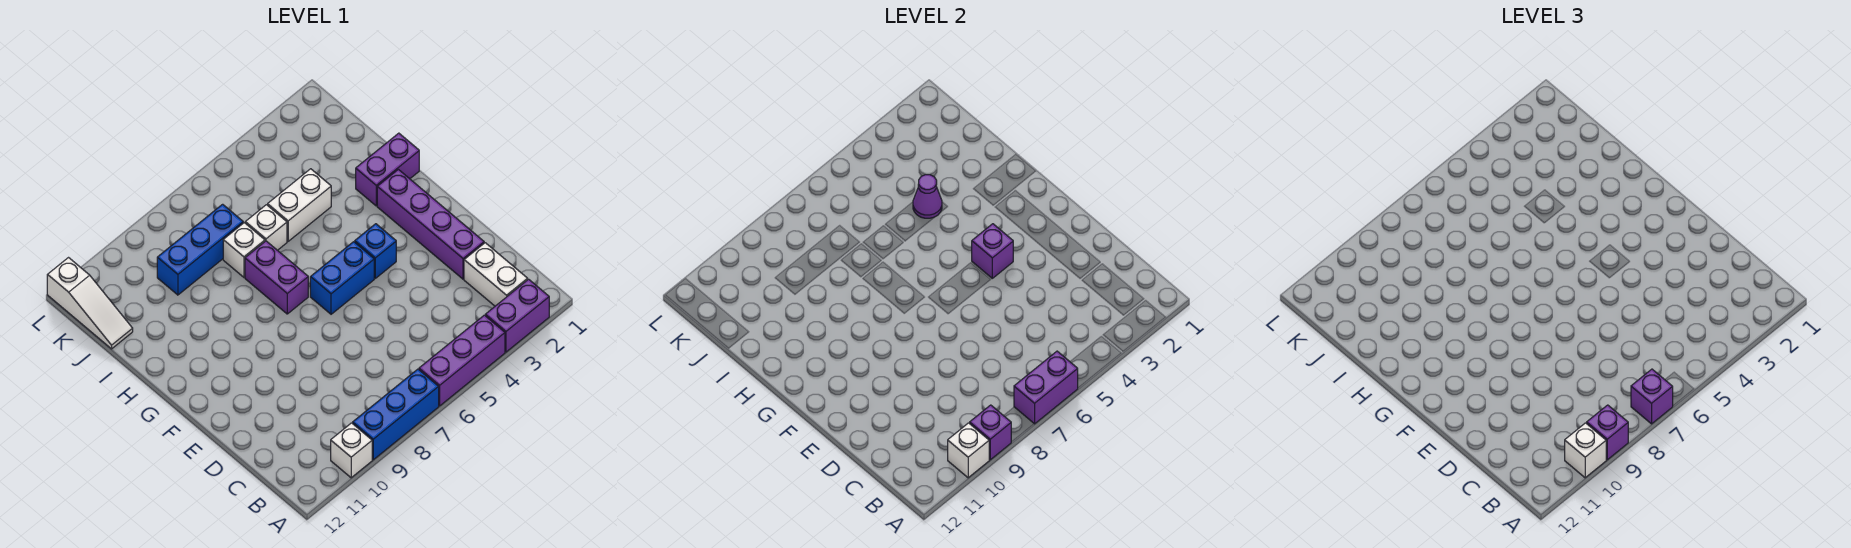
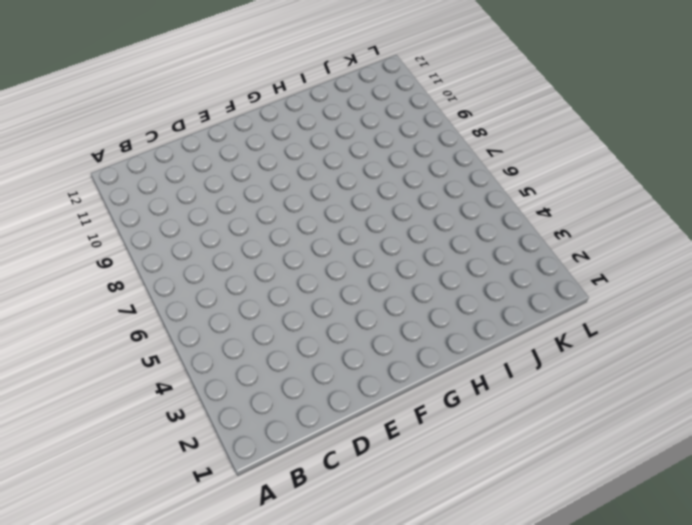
none -> purple brick A2:A3 level 1
none -> purple brick A4:A6 level 1
none -> blue brick A7:A9 level 1

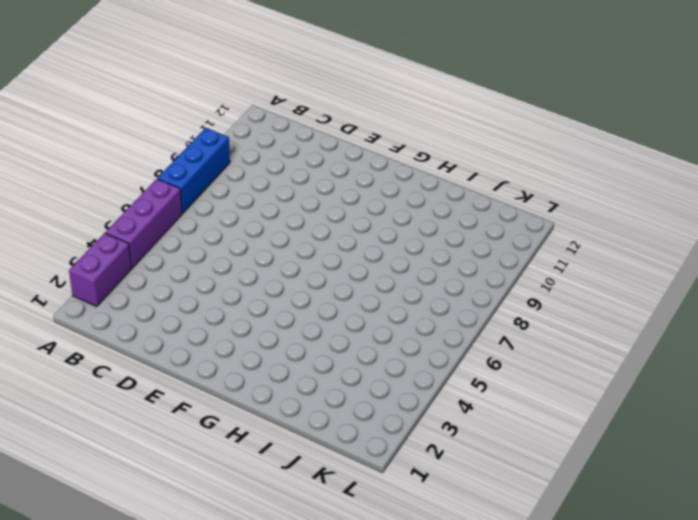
none -> white brick A10 level 1
none -> white brick B2:C2 level 1
none -> purple brick D2:G2 level 1

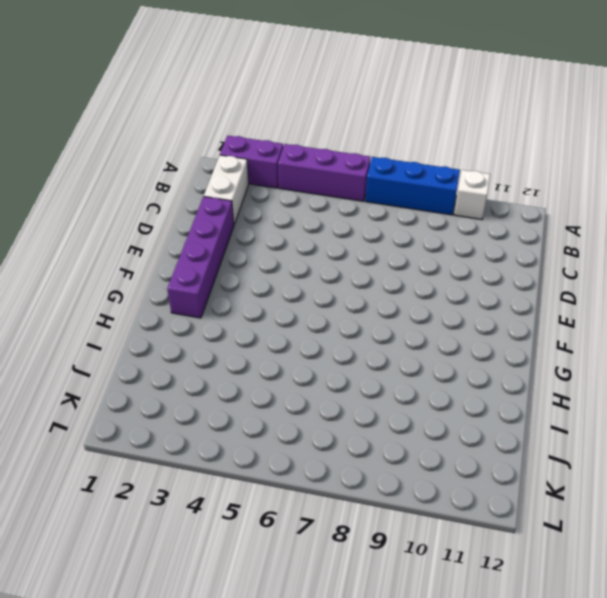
none -> blue brick F4 level 1
none -> blue brick F5:F6 level 1
none -> purple brick G7:H7 level 1

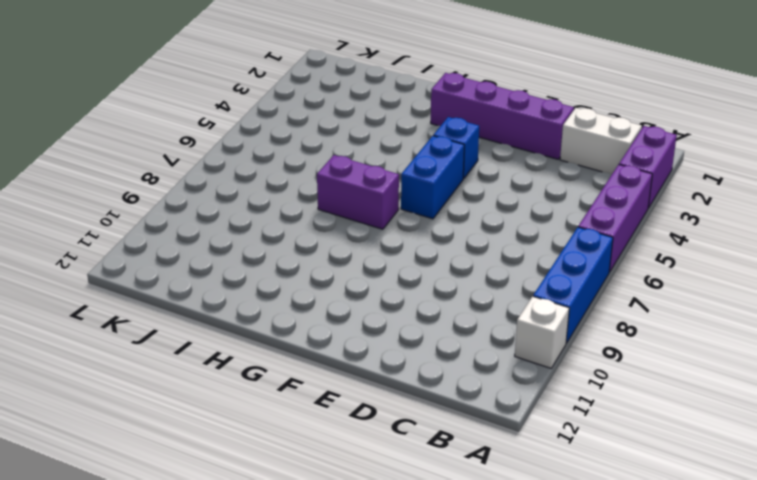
none -> purple brick H1:H2 level 1
none -> white brick I4:I5 level 1
none -> white brick I6 level 1

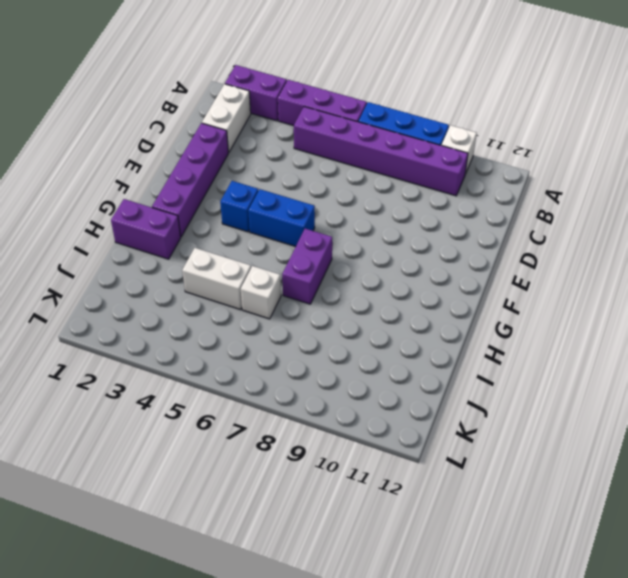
purple brick B5:B10 level 1 -> none
none -> white brick I7 level 1
none -> blue brick J7:J9 level 1
none -> white slope J12:L12 level 1 top L

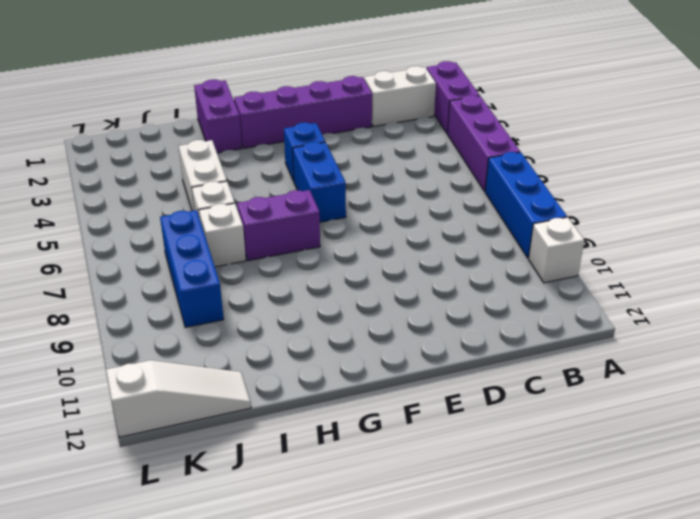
none -> purple brick A6:A7 level 2
none -> purple brick A9 level 2
none -> white brick A10 level 2

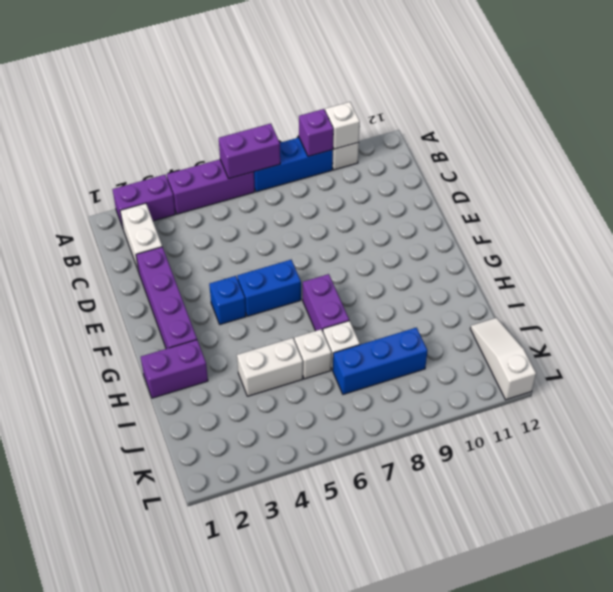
none -> purple brick F4 level 2
none -> purple cone I4 level 2
none -> purple brick A7 level 3

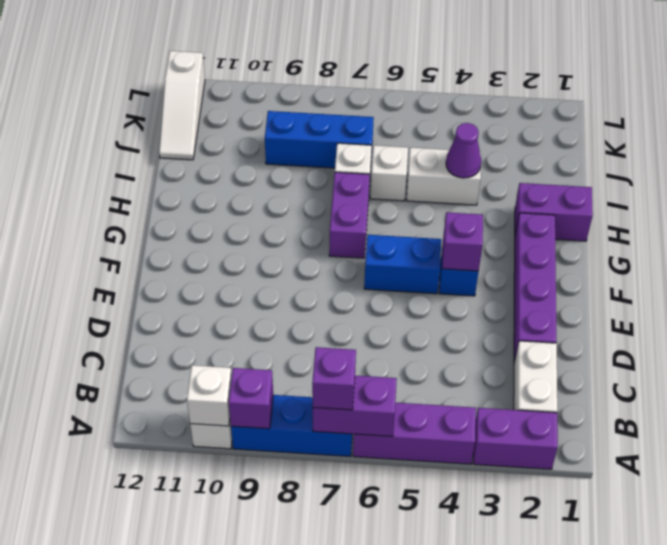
none -> purple brick A9 level 3
none -> white brick A10 level 3

